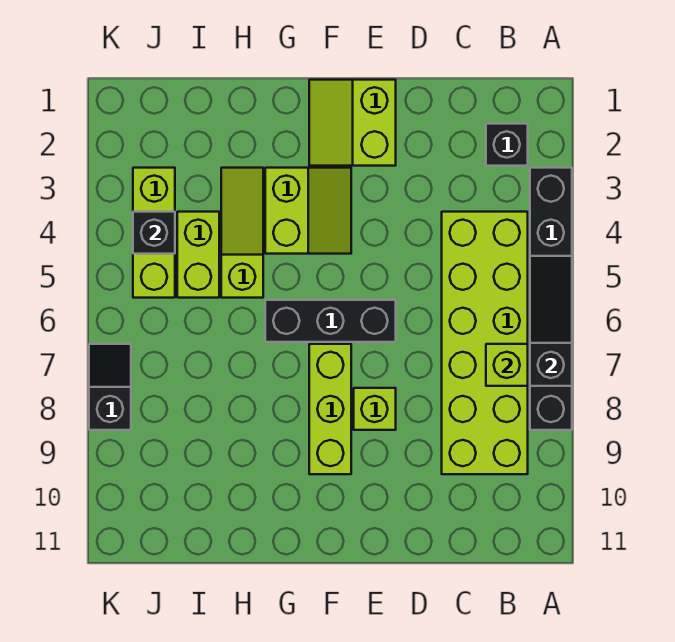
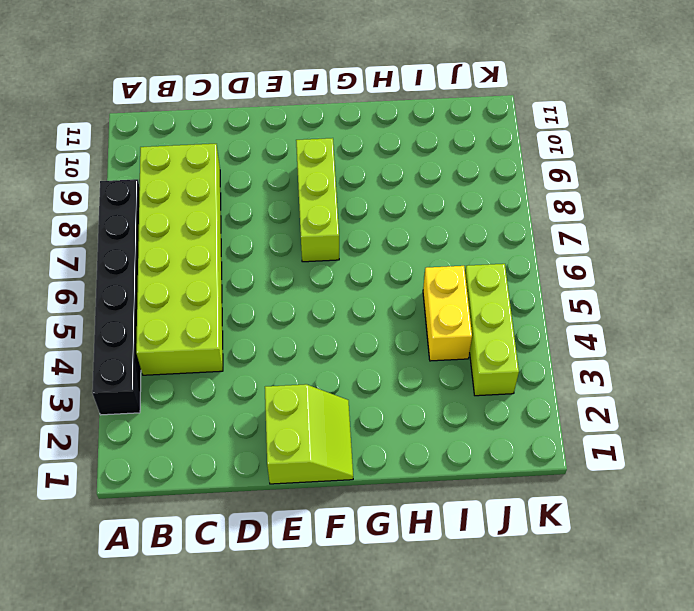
yellow brick I4:I5 level 1 -> lime brick I4:I5 level 1
none -> black brick B2 level 1
none -> black brick E6:G6 level 1
none -> lime brick E8 level 1

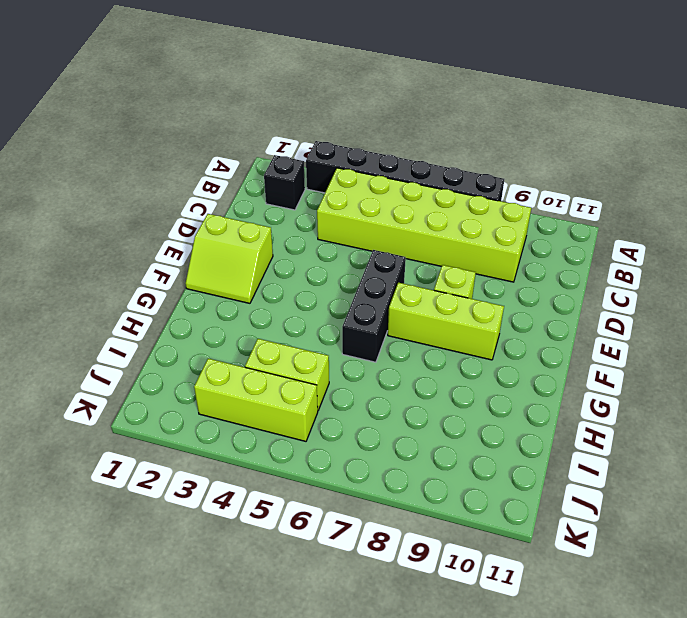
none -> lime slope F3:G4 level 1 top G
none -> lime slope H3:H5 level 1 top 5
none -> black slope K7:K8 level 1 top 8

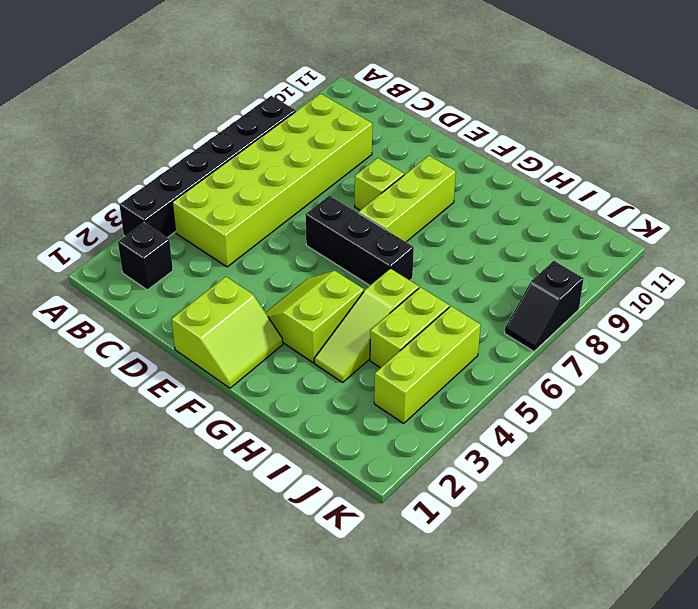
none -> black slope A5:A7 level 2 top 7
none -> lime brick B7 level 2
none -> black brick J4 level 2

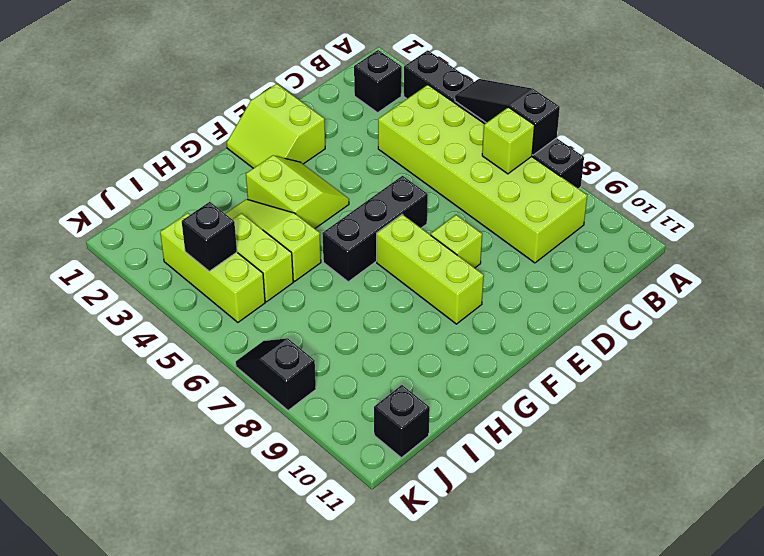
black brick J11 level 1 -> none

